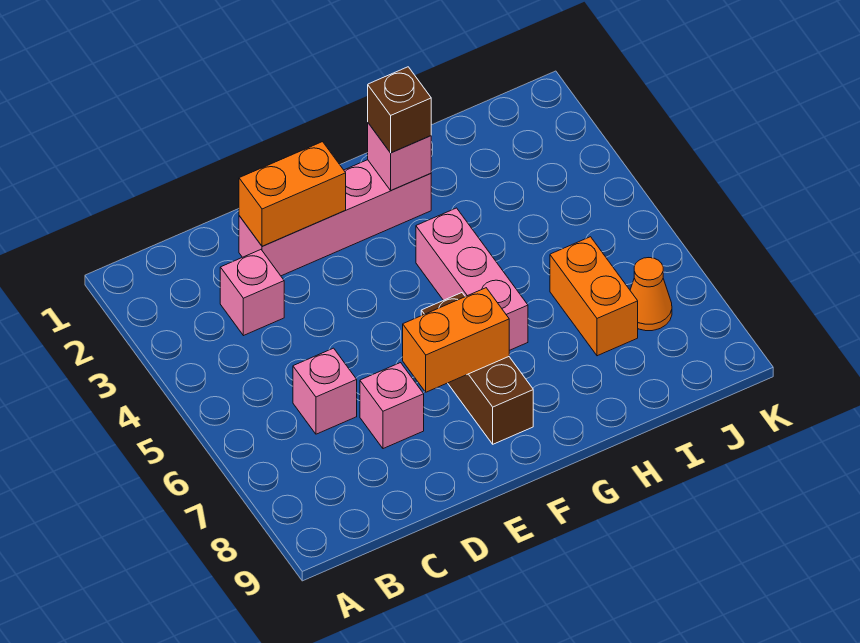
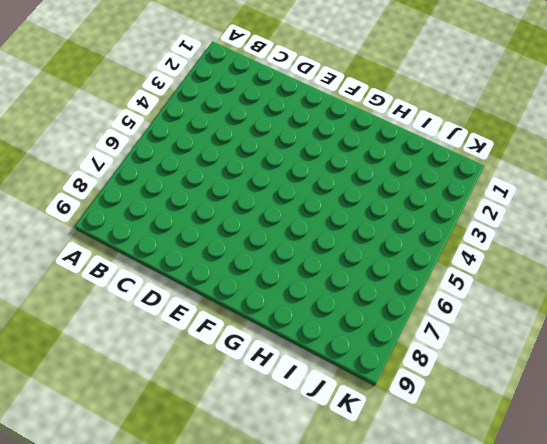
none -> pink brick C3 level 1
none -> pink brick C6 level 1
none -> pink brick D2:G2 level 1

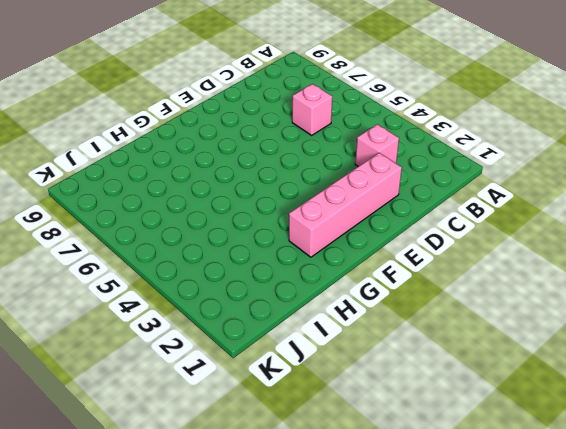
none -> pink brick D7 level 1
none -> brown brick F6:F8 level 1
none -> pink brick G4:G6 level 1

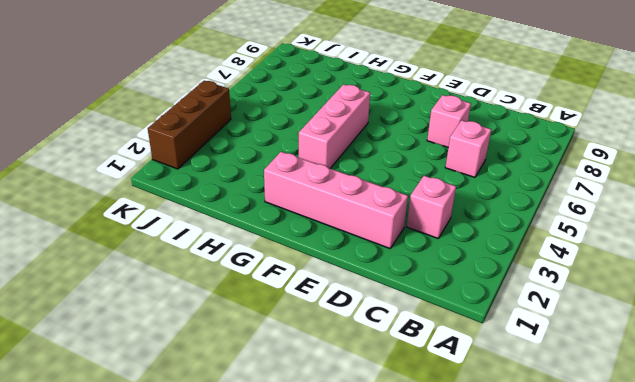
brown brick K2:K4 level 1 -> brown brick F6:F8 level 1
none -> orange brick I6:I7 level 1
none -> orange cone J7 level 1
none -> orange brick D2:E2 level 2

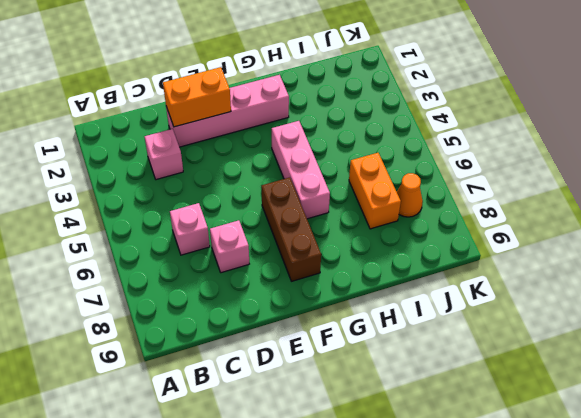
none -> orange brick E7:F7 level 2
none -> pink brick G2 level 2
none -> brown brick G2 level 3

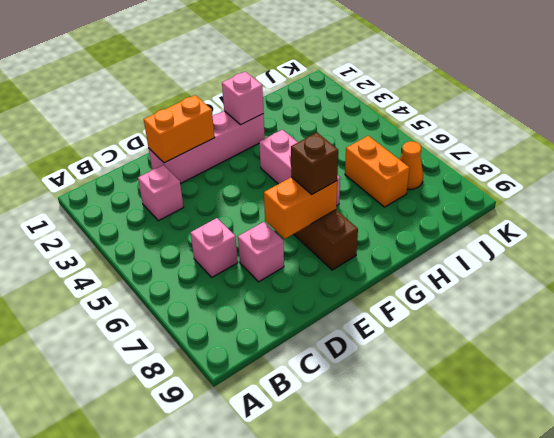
brown brick F7 level 3 -> brown brick G2 level 3

